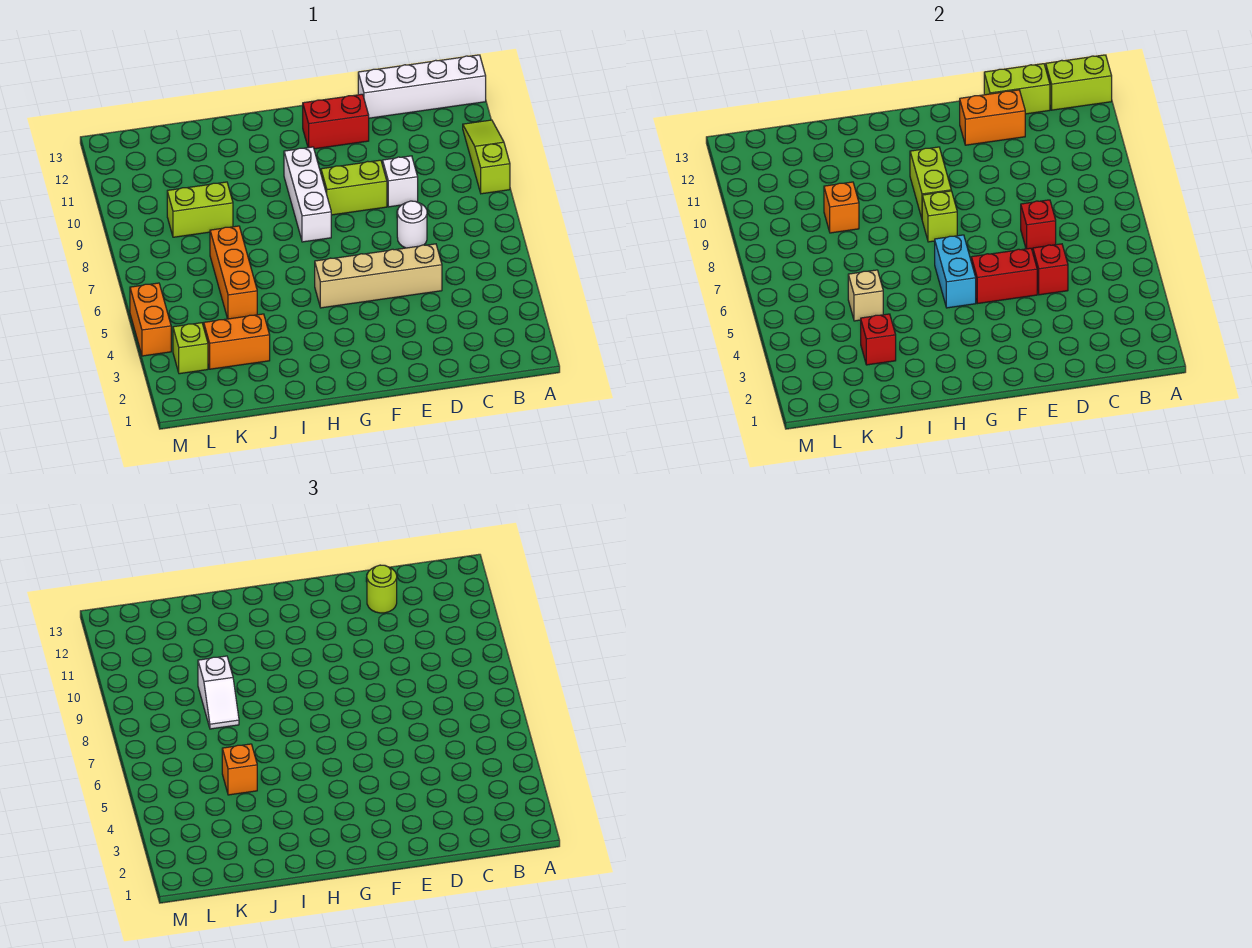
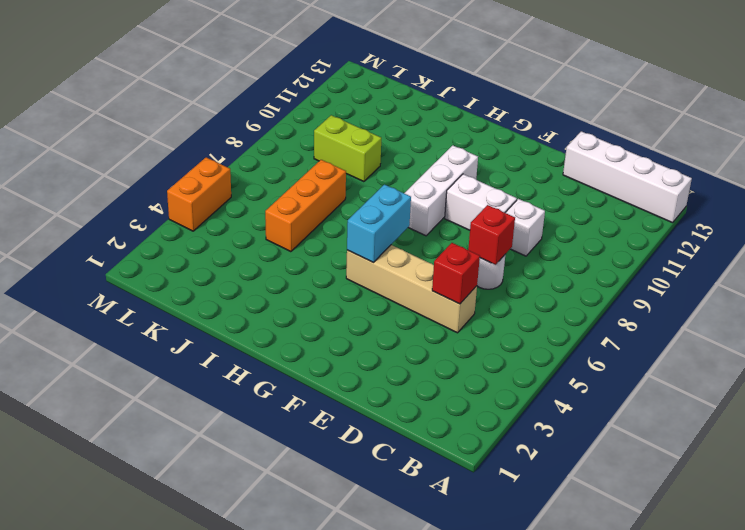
white brick E9:F9 level 1 -> lime brick E9:F9 level 1
none -> lime slope A9:A11 level 1 top 9
none -> red brick E12:F12 level 1
none -> orange brick J3:K3 level 1

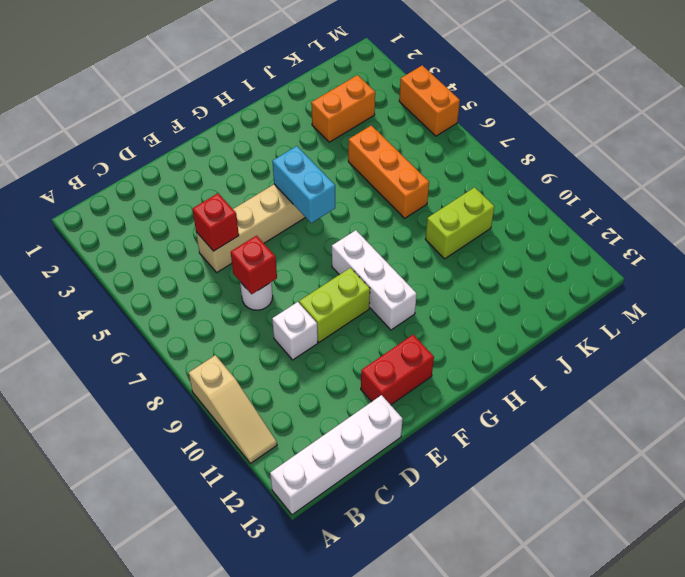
tan slope A9:A11 level 1 top 9 -> lime slope A9:A11 level 1 top 9
none -> lime brick L3 level 1
none -> lime brick A13:B13 level 2
none -> lime brick C13:D13 level 2

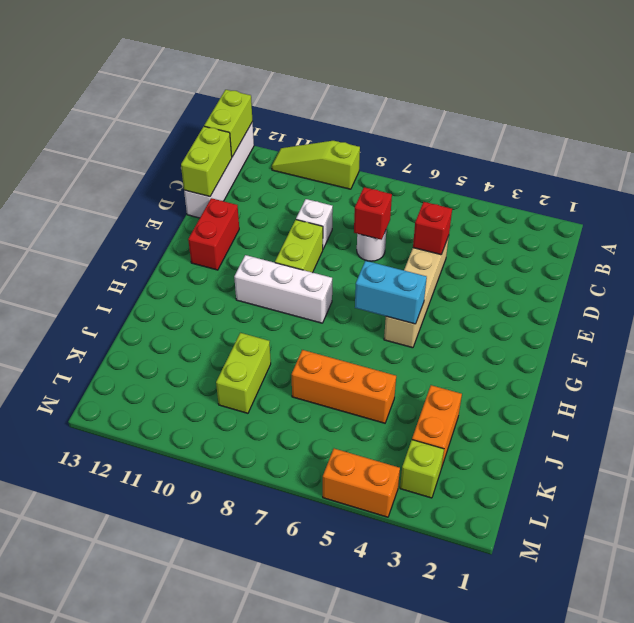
none -> orange brick D12:E12 level 2
none -> red brick E5:F5 level 2
none -> lime brick G8 level 2

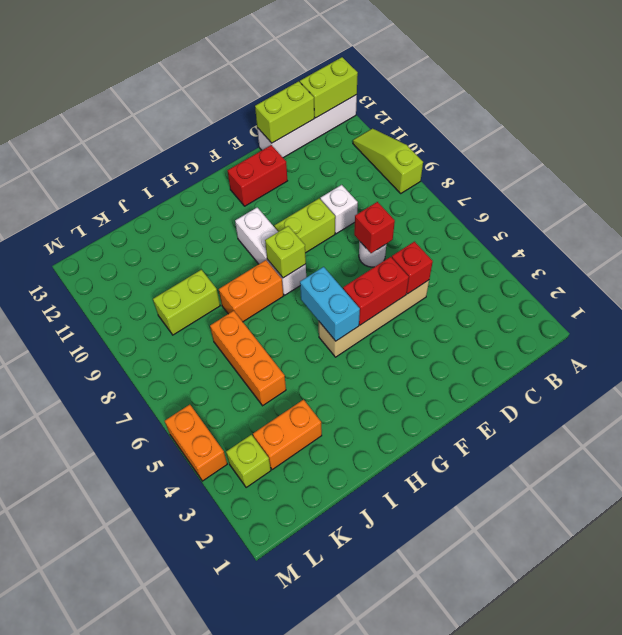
orange brick H8:I8 level 1 -> orange brick D12:E12 level 2
none -> lime brick G9:G10 level 2
none -> red brick J3 level 2
none -> tan brick J5 level 2

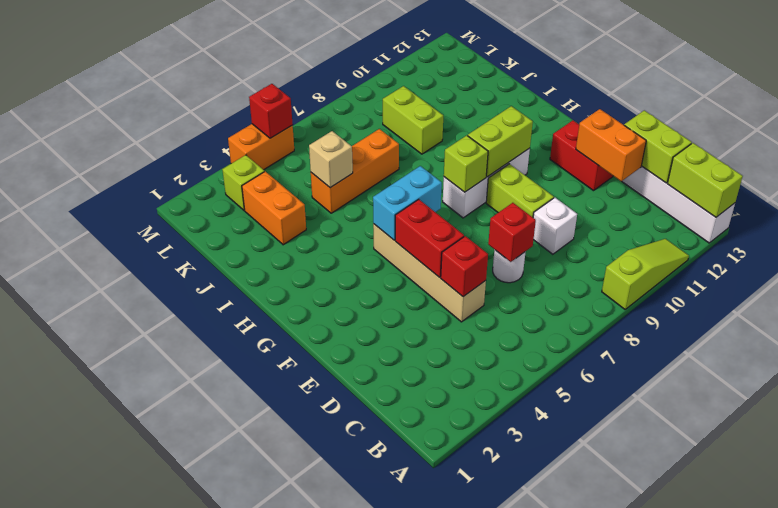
red brick M5 level 2 -> red brick J3 level 2
none -> orange brick J9 level 2
none -> lime round brick D12 level 3
none -> orange brick J5 level 3

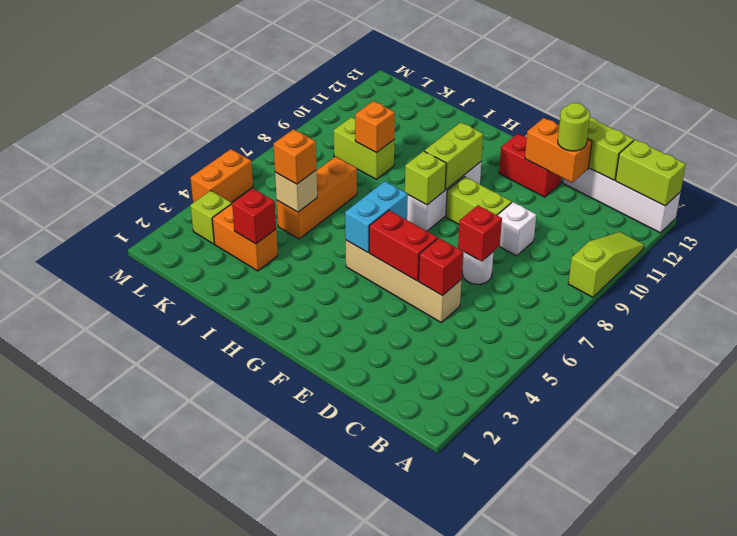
none -> white slope J8:J9 level 3 top 9

